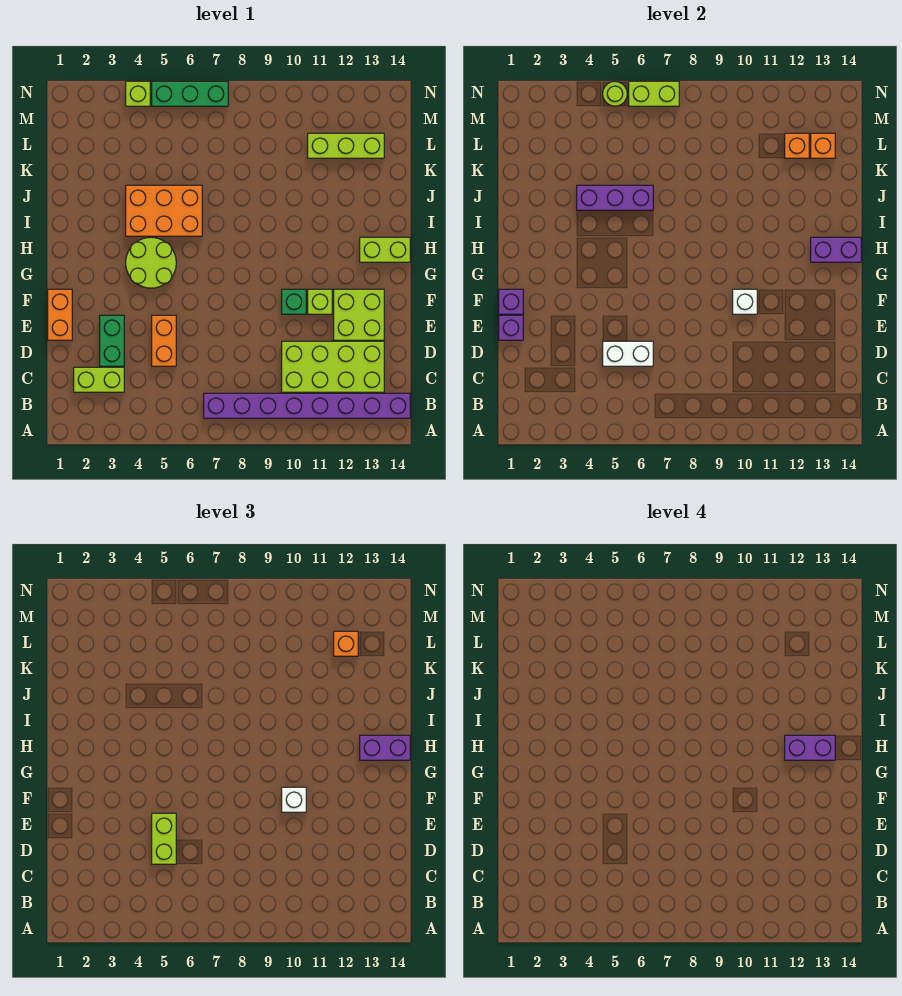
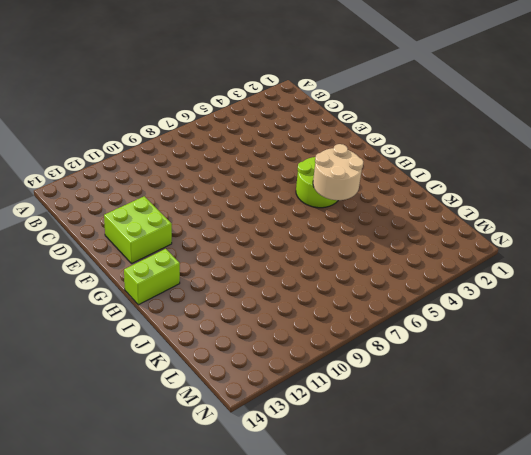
tan round brick H4:I5 level 2 -> none
none -> purple brick B7:B14 level 1
none -> lime brick C2:C3 level 1
none -> lime brick C10:D13 level 1
none -> green brick D3:E3 level 1

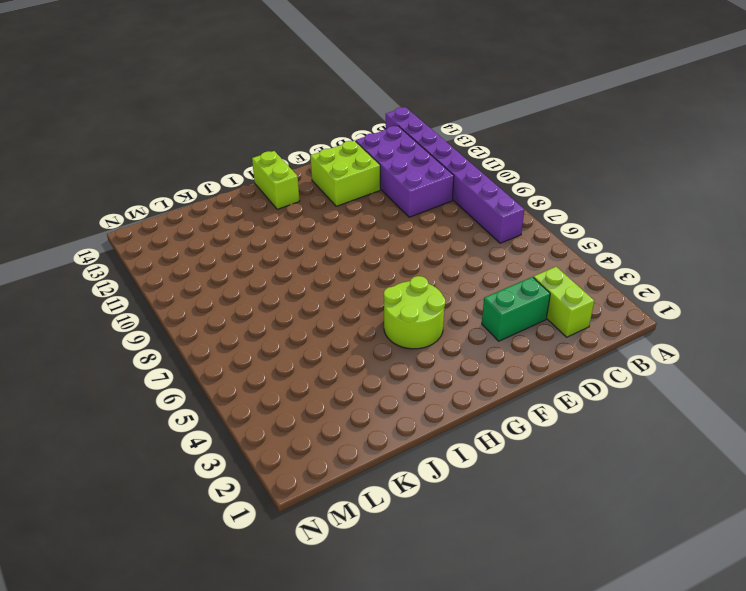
purple brick C10:D13 level 1 -> lime brick C10:D13 level 1
none -> orange brick D5:E5 level 1
none -> orange brick E1:F1 level 1
none -> green brick F10 level 1
none -> lime brick F11 level 1

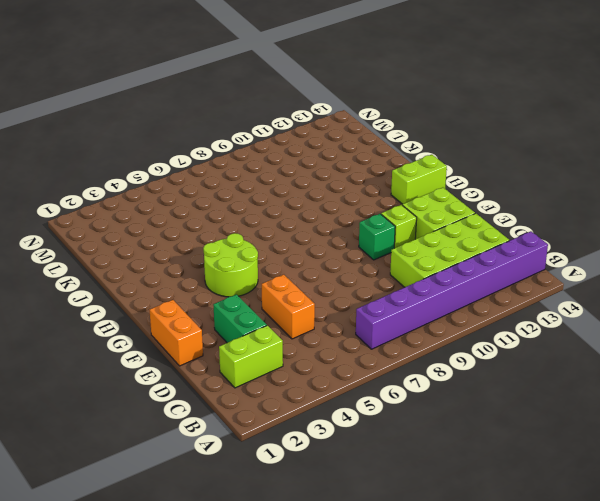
none -> orange brick I4:J6 level 1
none -> lime brick L11:L13 level 1
none -> lime brick N4 level 1
none -> green brick N5:N7 level 1

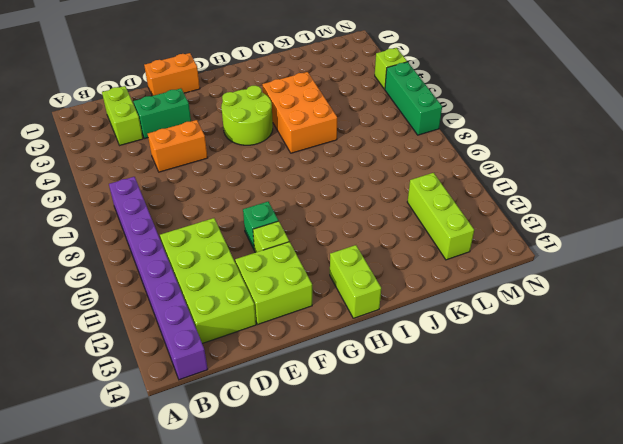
none -> white brick D5:D6 level 2
none -> purple brick E1 level 2
none -> purple brick F1 level 2
none -> white brick F10 level 2

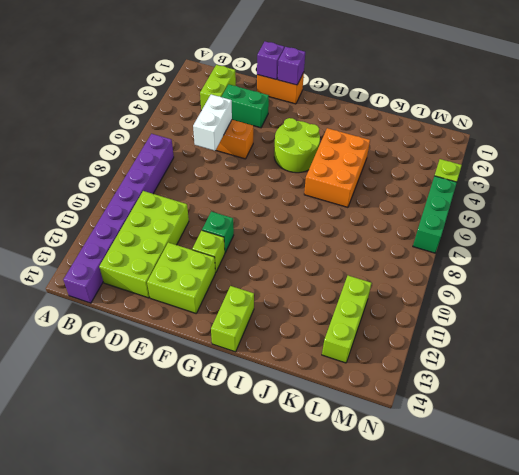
none -> white brick F10 level 2
none -> purple brick H13:H14 level 2
none -> purple brick J4:J6 level 2
none -> orange brick L12 level 2

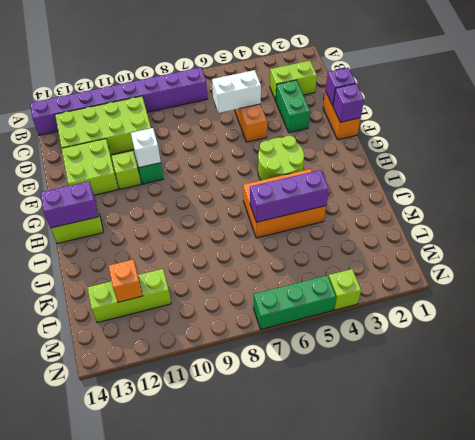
none -> orange brick L13 level 2
none -> lime round brick N5 level 2
none -> lime brick N6:N7 level 2
none -> lime brick D5:E5 level 3

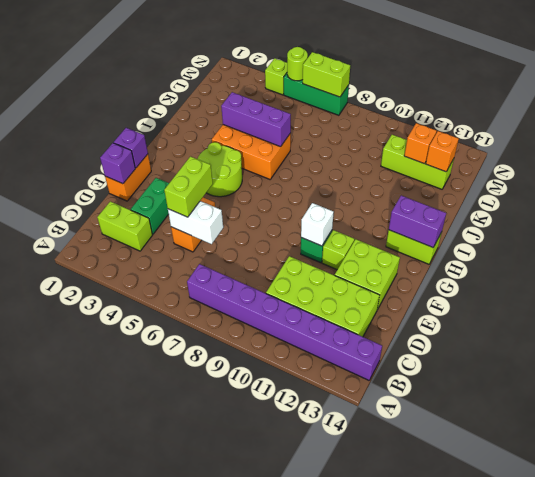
none -> white brick F10 level 3
none -> purple brick H13:H14 level 3
none -> orange brick L12 level 3
none -> purple brick H12:H13 level 4

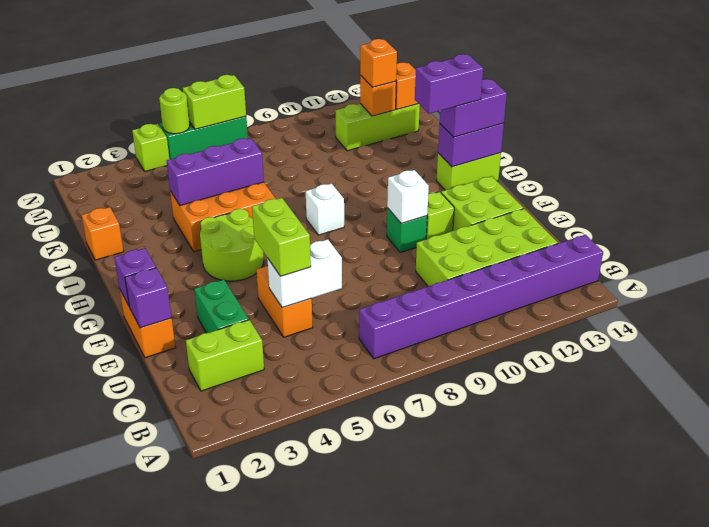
white brick H8 level 1 -> white brick F10 level 3
orange brick J1 level 1 -> none

